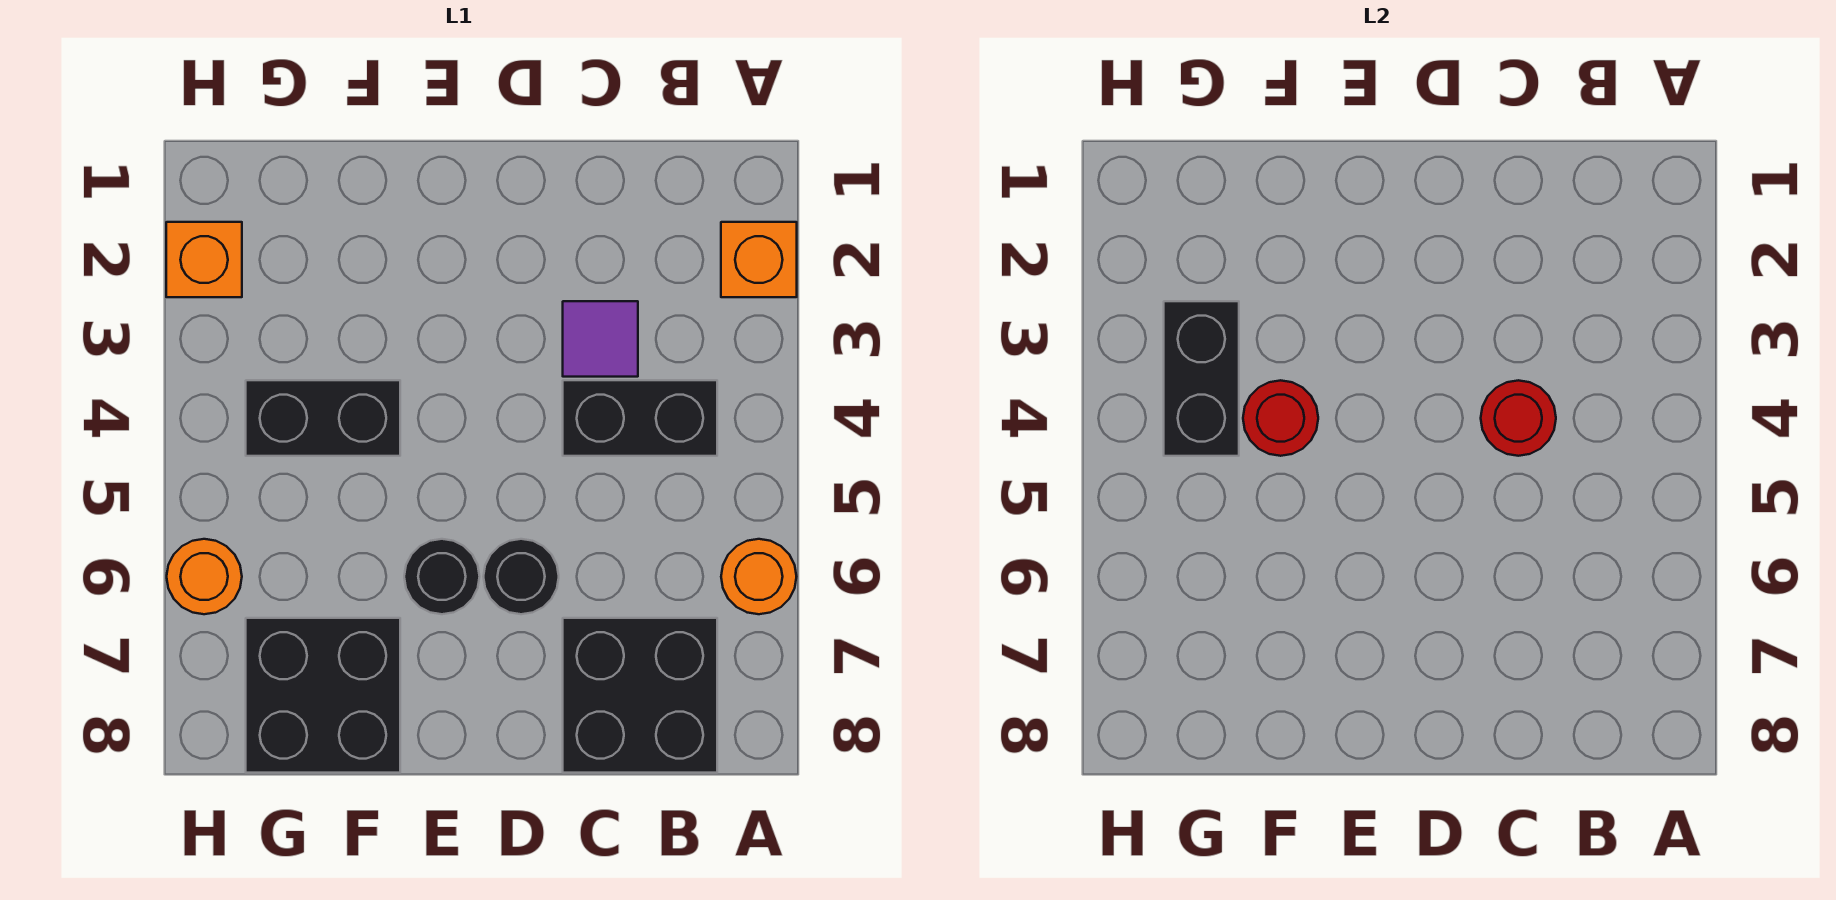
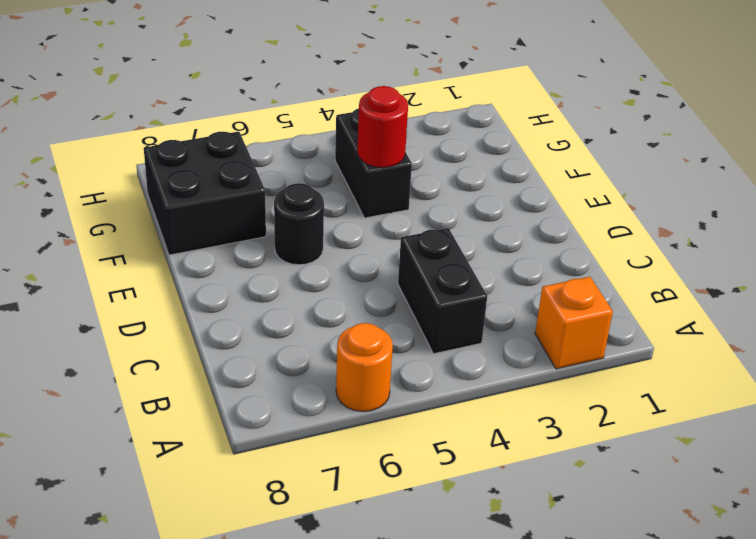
none -> black brick B7:C8 level 1
none -> purple tile C3 level 1
none -> black round brick D6 level 1

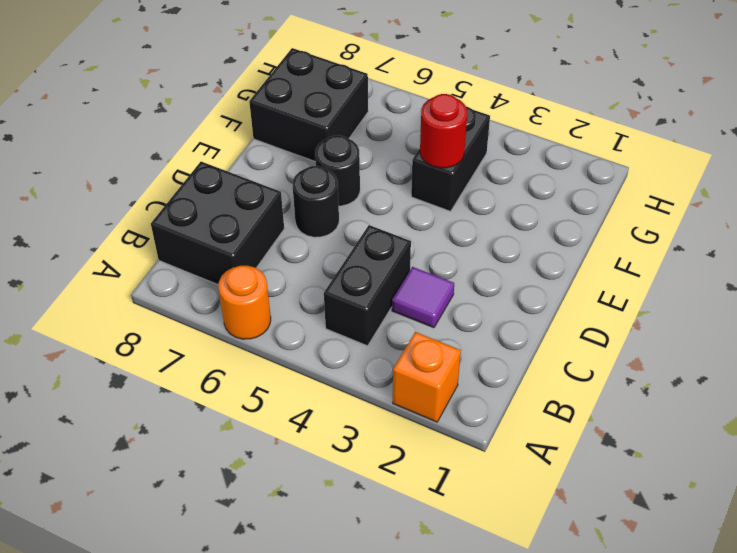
none -> orange brick H2 level 1
none -> orange round brick H6 level 1
none -> red round brick C4 level 2

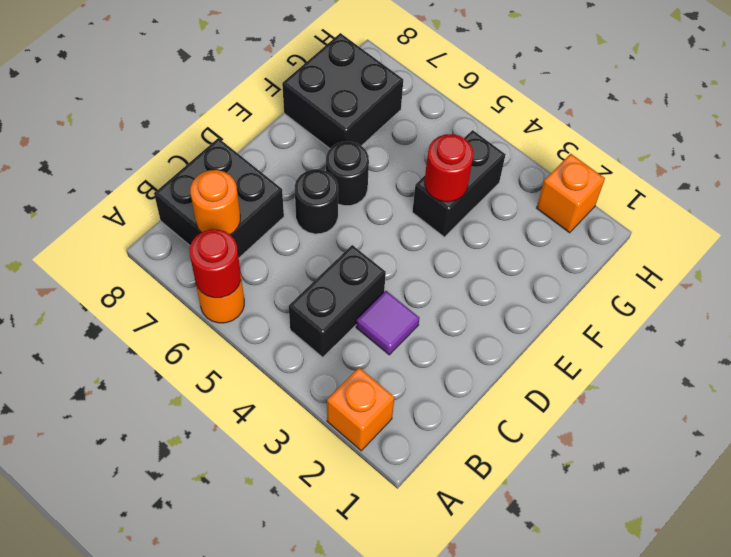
red round brick A6 level 2 -> red round brick C4 level 2
orange round brick B7 level 2 -> orange round brick H6 level 1
none -> black brick G3:G4 level 2

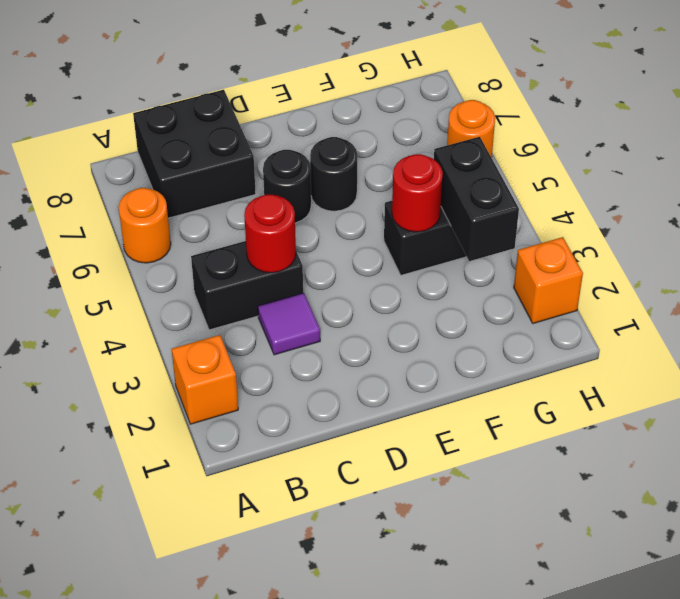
none -> black brick F7:G8 level 1

